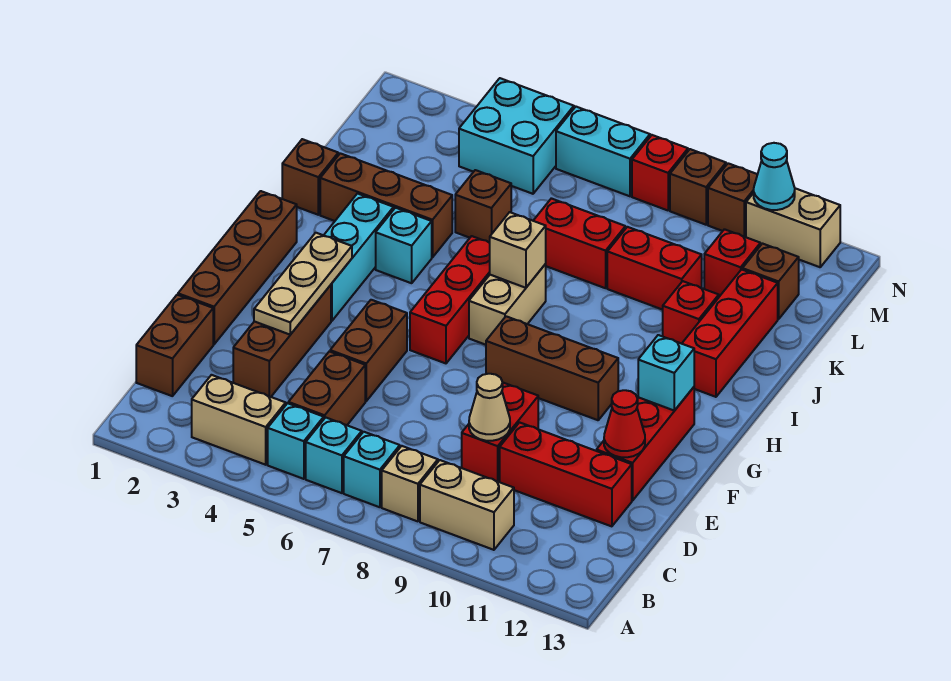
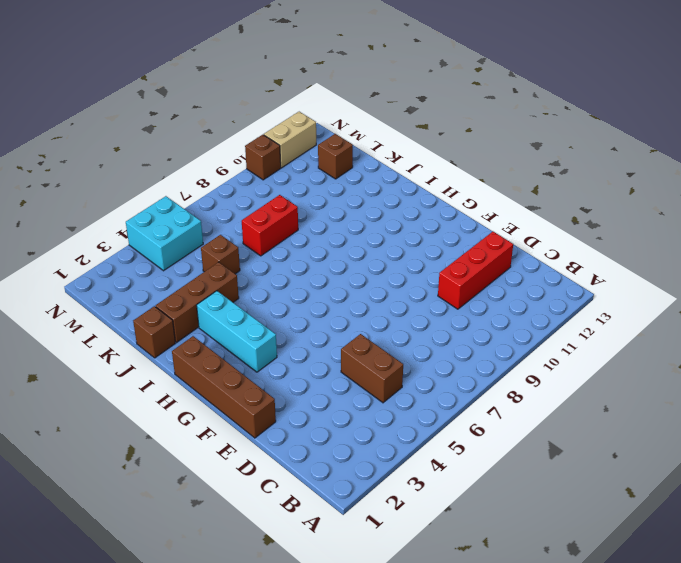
none -> tan brick B3:B4 level 1
none -> cyan brick B5 level 1
none -> cyan brick B6 level 1
none -> cyan brick B7 level 1

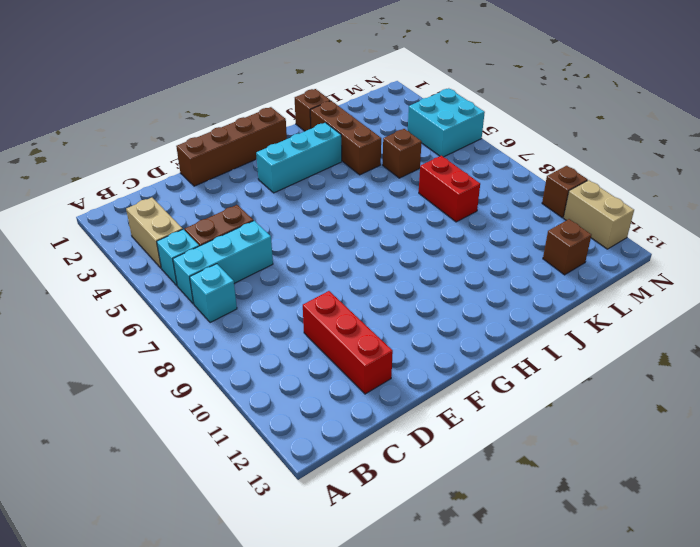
cyan brick B6:D6 level 1 -> cyan brick B6 level 1
none -> tan brick B8 level 1
none -> tan brick B9:B10 level 1
none -> brown brick C1:D1 level 1
none -> brown brick D3:F3 level 1

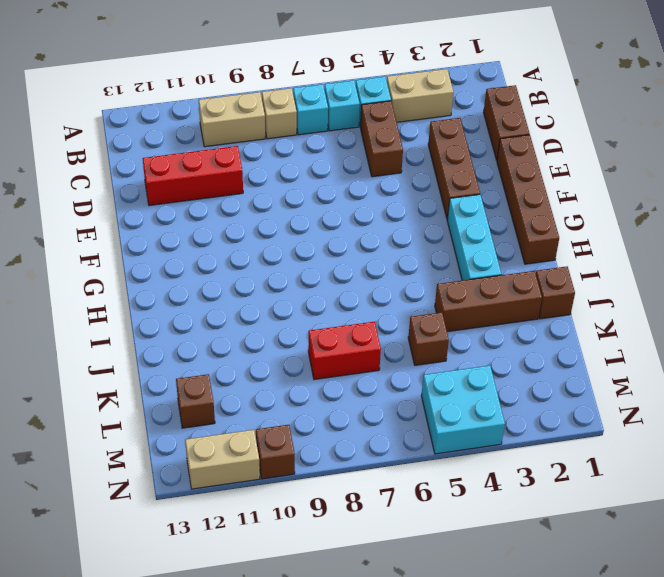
none -> red brick D9:E9 level 1
none -> brown brick E5:F5 level 1
none -> red brick E12:G12 level 1
none -> red brick G6:I6 level 1

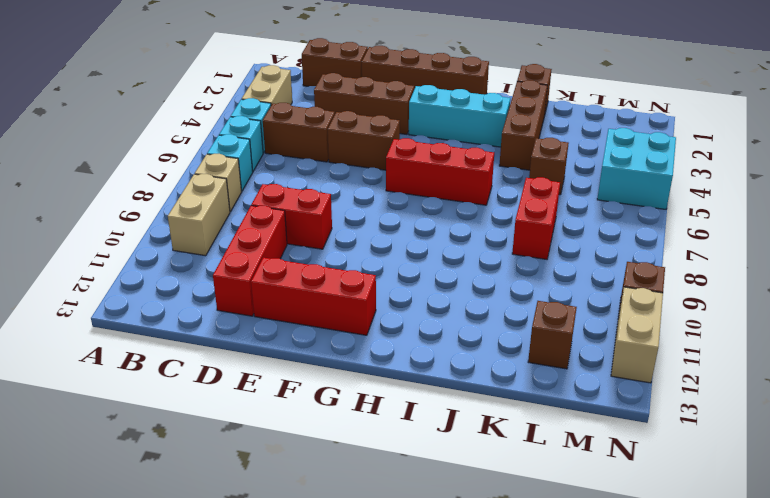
none -> brown brick G8:G10 level 1
none -> tan brick H7:I7 level 1
none -> cyan brick I4 level 1
none -> red brick I12:K12 level 1

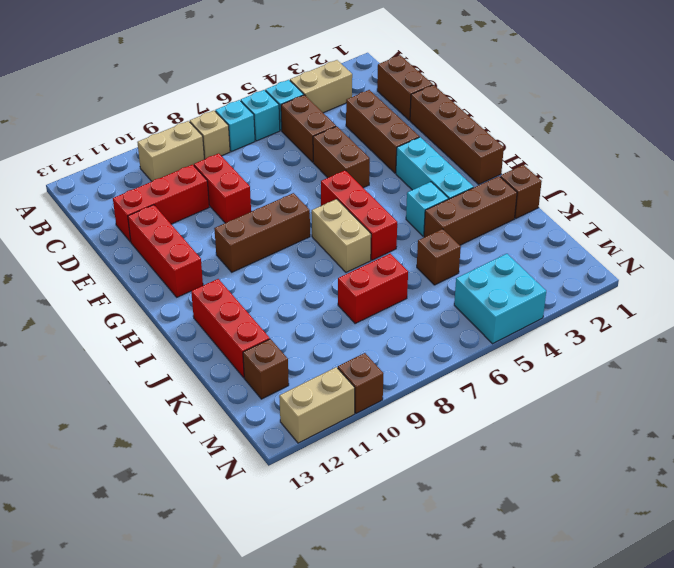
none -> red brick J11 level 1
none -> red brick K9:K10 level 1
none -> red brick L11 level 1
none -> cyan brick N6:N7 level 1

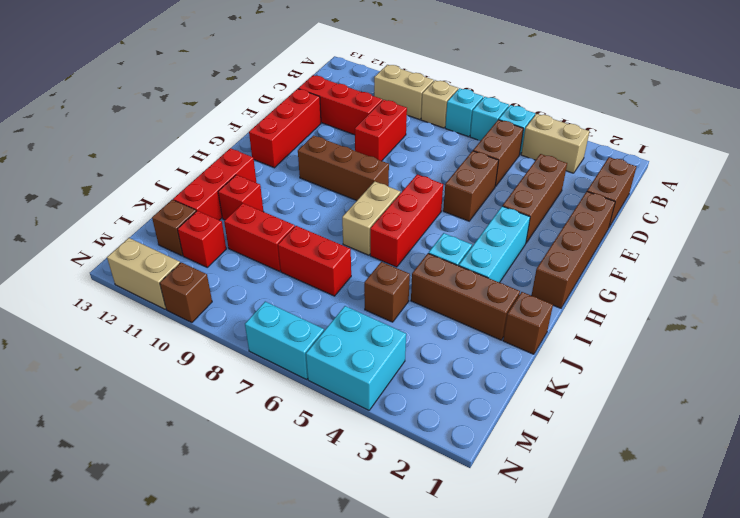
none -> red brick N8 level 1
none -> brown brick N9 level 1
none -> tan cone D9 level 2
none -> tan plate E3:G3 level 2

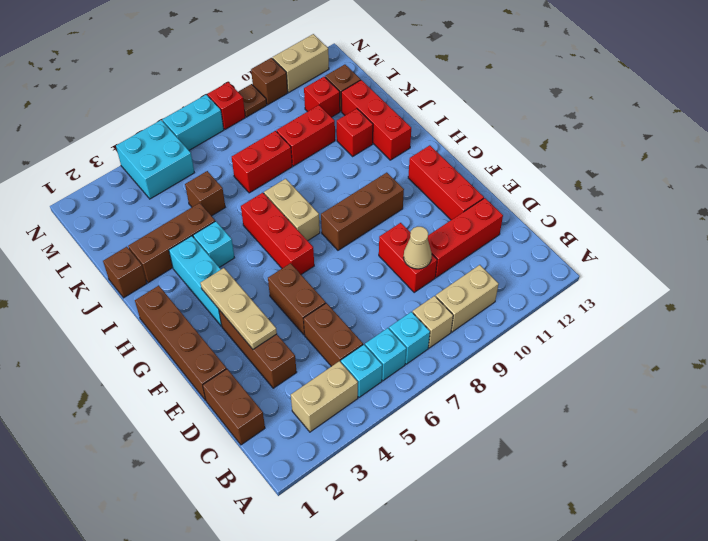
brown plate N9 level 1 -> brown brick N9 level 1
none -> red cone E12 level 2
none -> cyan brick G12 level 2
none -> tan brick I7 level 2
none -> cyan cone N11 level 2

